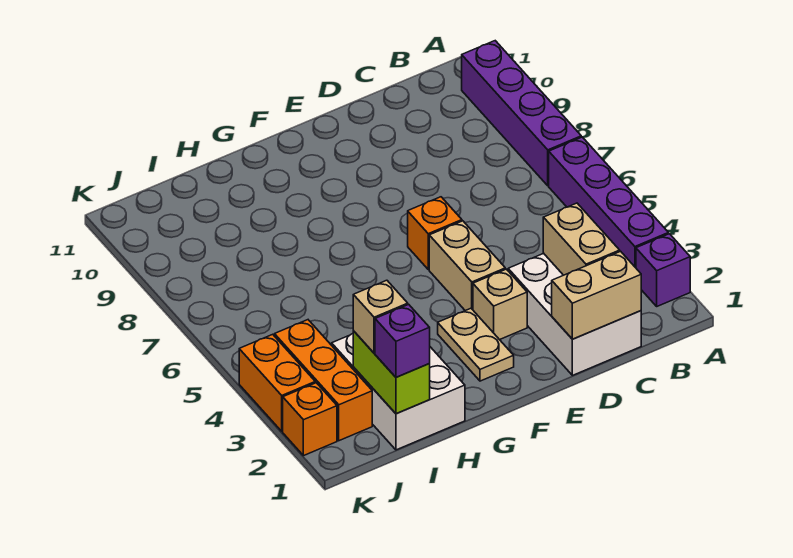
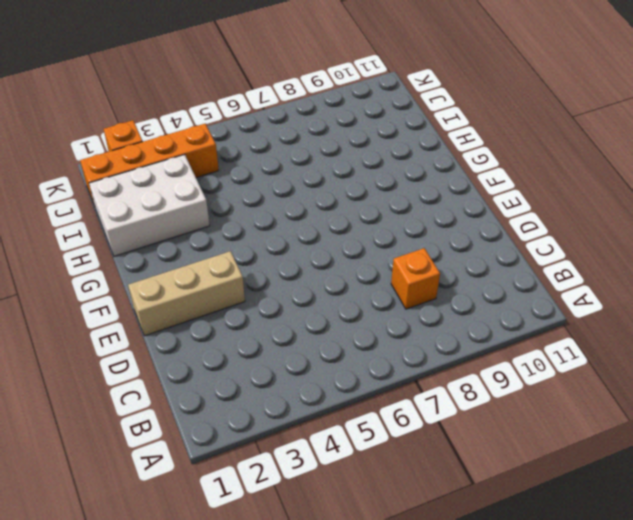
orange brick C8 level 1 -> orange brick E6 level 1
tan brick E1:E3 level 1 -> tan brick E3 level 1
orange brick J1:J4 level 1 -> orange brick J2:J4 level 1
none -> purple brick A2 level 1
none -> purple brick A3:A6 level 1
none -> purple brick A7:A10 level 1

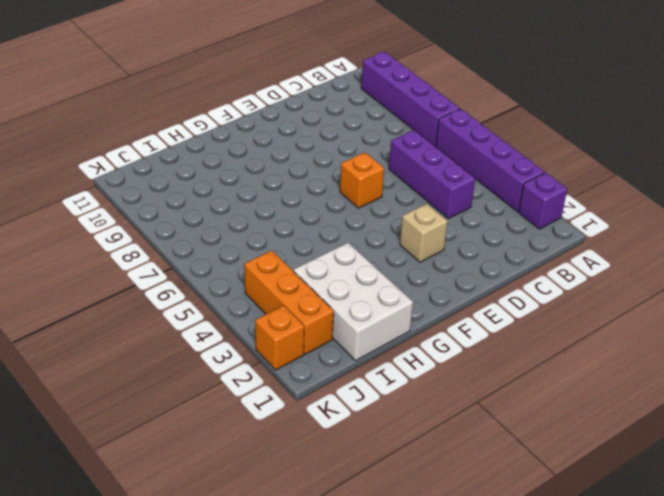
purple brick C4:C6 level 1 -> none
none -> white brick C1:D3 level 1
none -> tan brick E4:E5 level 1
none -> tan plate F2:F3 level 1

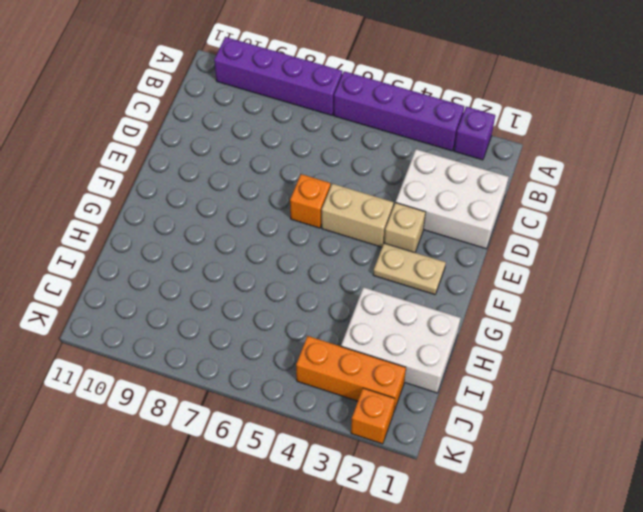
none -> orange brick K3:K4 level 1
none -> tan brick C1:D1 level 2
none -> tan brick C2:C3 level 2

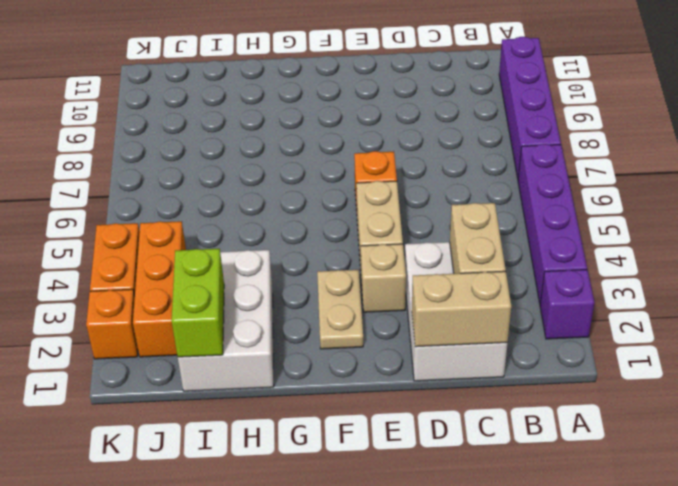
none -> purple brick I1 level 3
none -> tan brick I2 level 3

